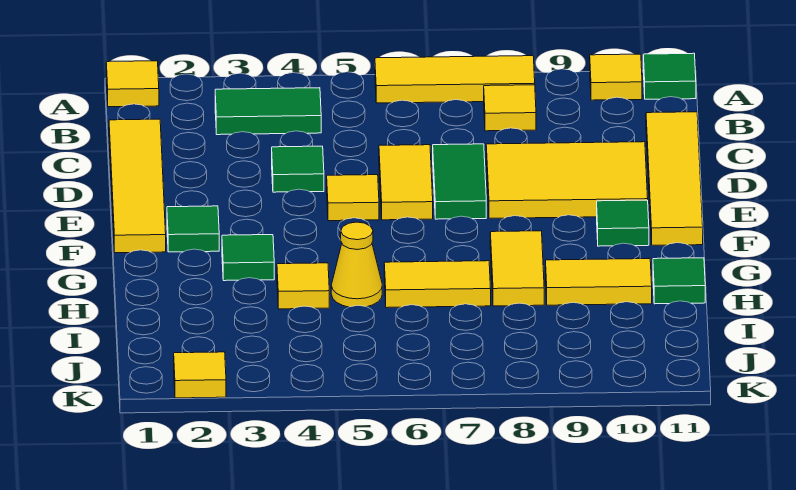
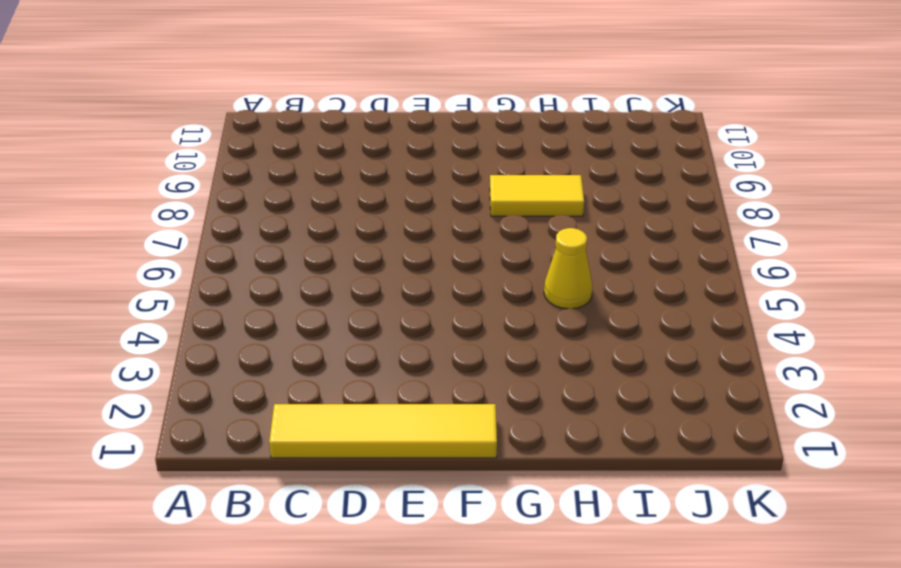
none -> yellow tile A1 level 1
none -> yellow tile A6:A8 level 1
none -> yellow tile A10 level 1

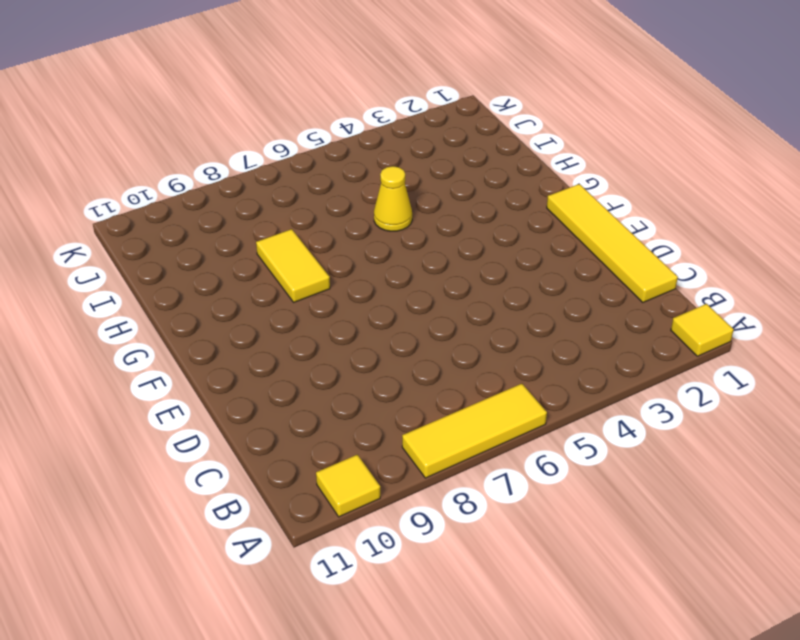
none -> green tile A11 level 1
none -> green tile B3:B4 level 1
none -> yellow tile B8 level 1

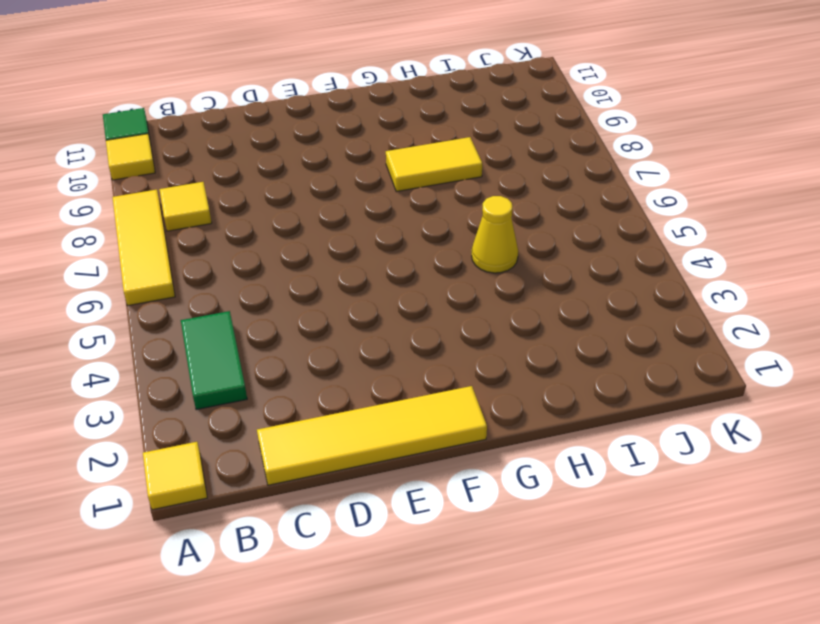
none -> yellow tile C11:F11 level 1
none -> green tile D4 level 1
none -> yellow tile D6:E6 level 1

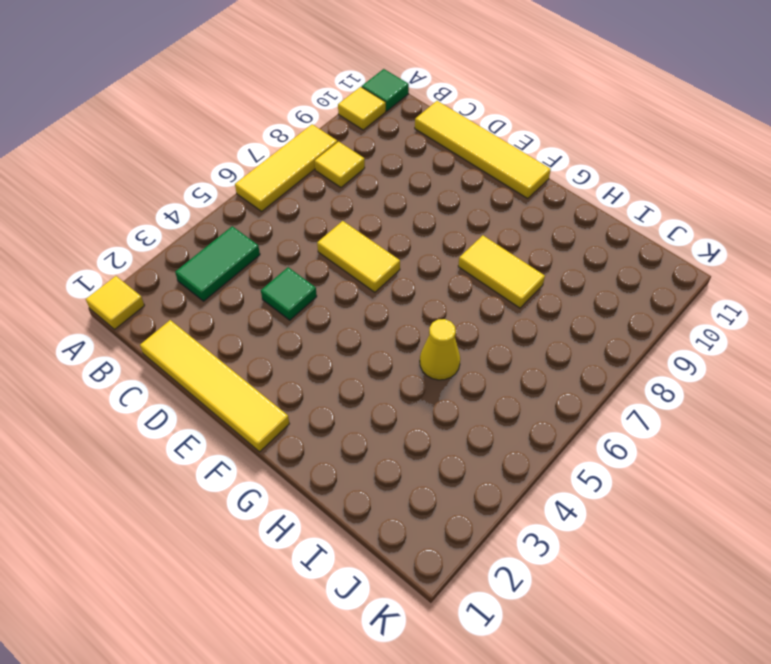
none -> green tile D7:E7 level 1
none -> yellow tile D8:E10 level 1
none -> yellow tile E5 level 1

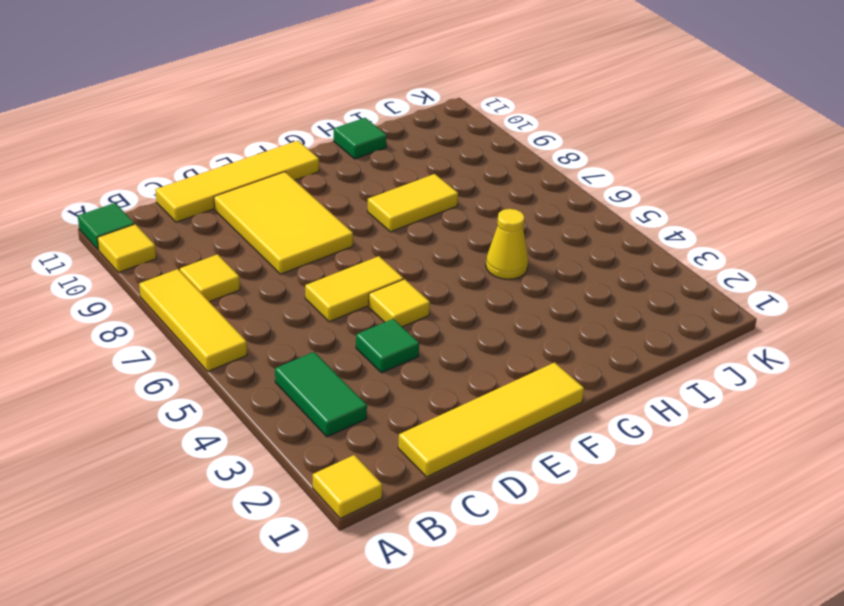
none -> green tile D7:E7 level 1
none -> green tile F2 level 1
none -> green tile F10 level 1

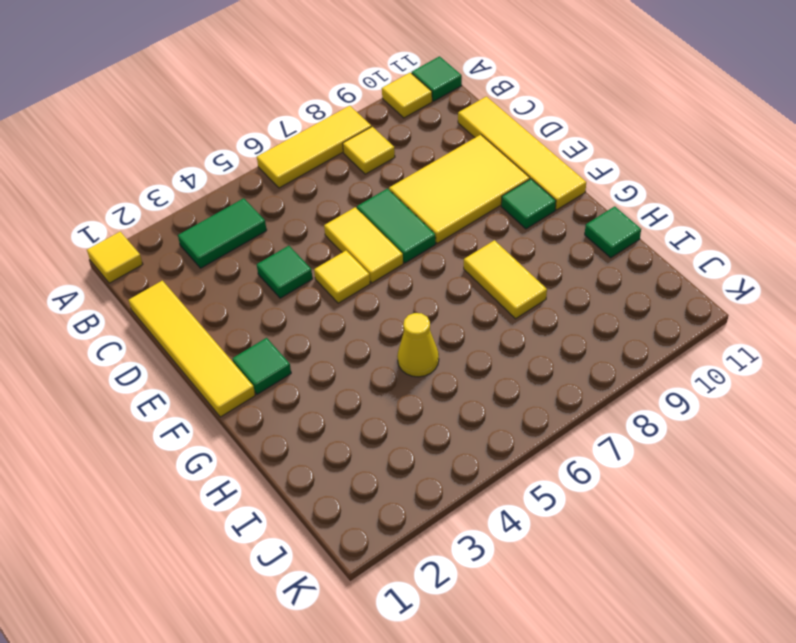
none -> green tile G3 level 1
none -> yellow tile H4 level 1
none -> yellow tile H6:H7 level 1

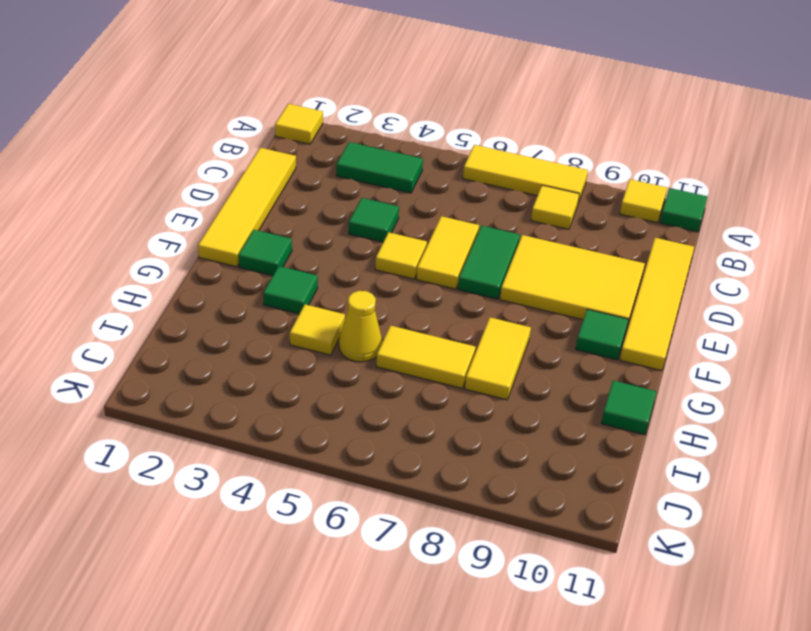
none -> yellow tile H9:H10 level 1
none -> yellow tile K2 level 1

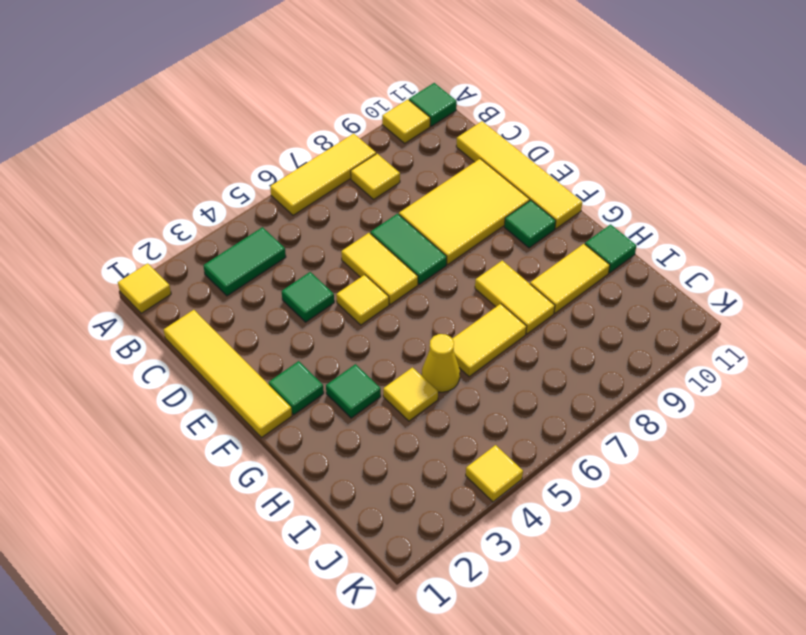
yellow tile K4 level 1 -> yellow tile K2 level 1

